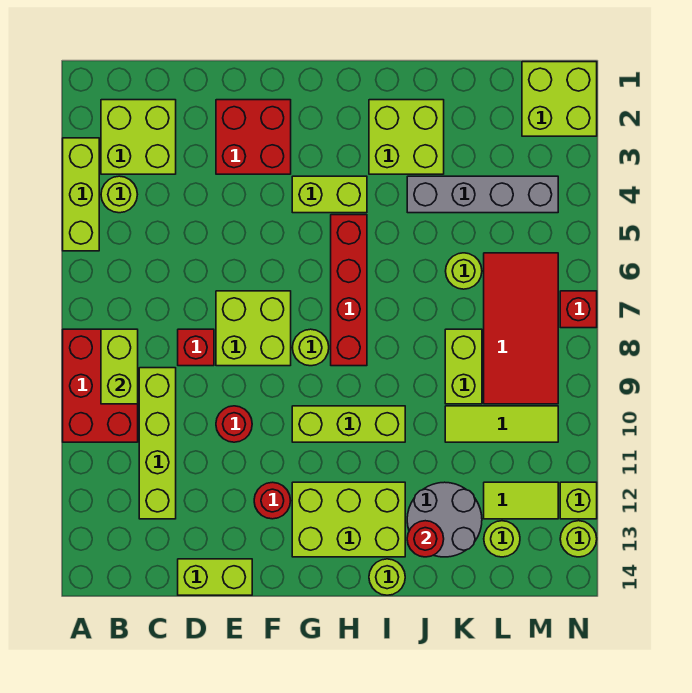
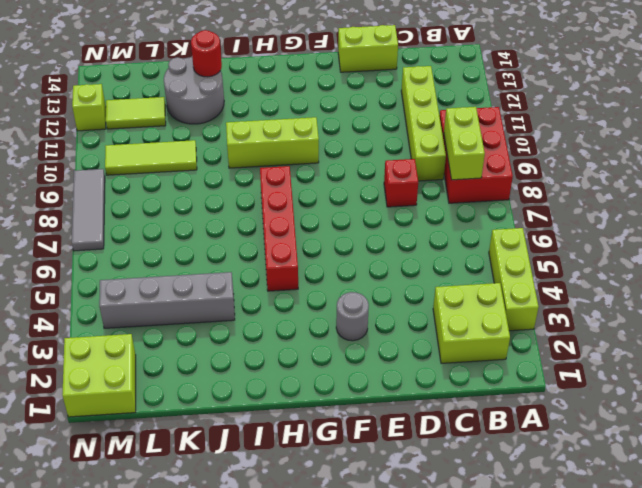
grey round brick F3 level 1 -> red brick E2:F3 level 1
grey tile N7:N9 level 1 -> red brick N7 level 1
none -> lime round brick B4 level 1
none -> lime brick E7:F8 level 1
none -> red round brick E10 level 1
none -> red round brick F12 level 1

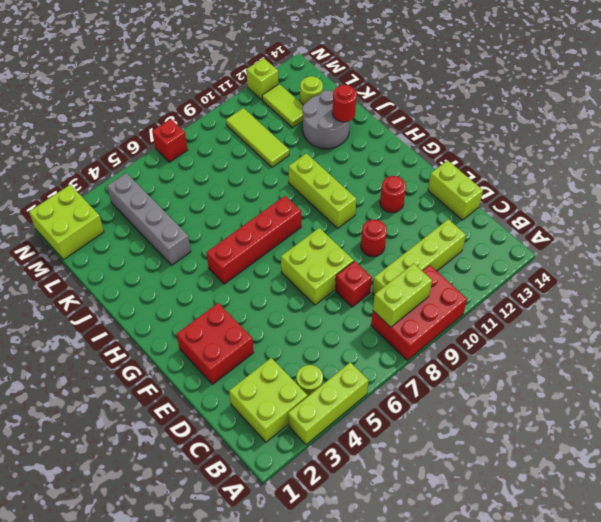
none -> lime brick G4:H4 level 1
none -> lime round brick G8 level 1
none -> lime brick G12:I13 level 1
none -> lime brick I2:J3 level 1

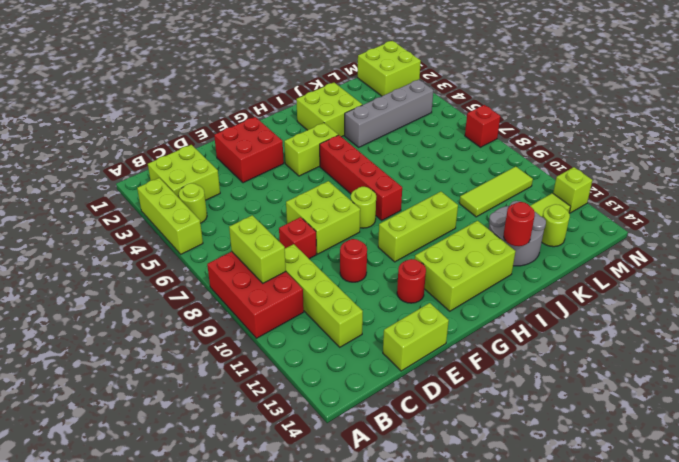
none -> lime round brick I14 level 1
none -> lime round brick K6 level 1
none -> lime brick K8:K9 level 1
none -> red tile L6:M9 level 1

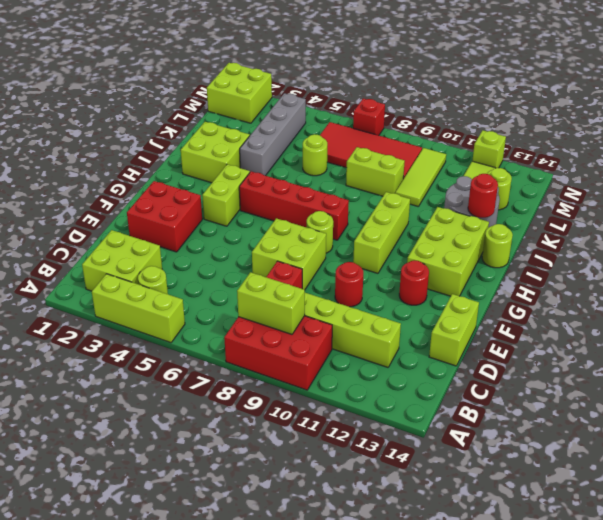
none -> lime round brick N13 level 1

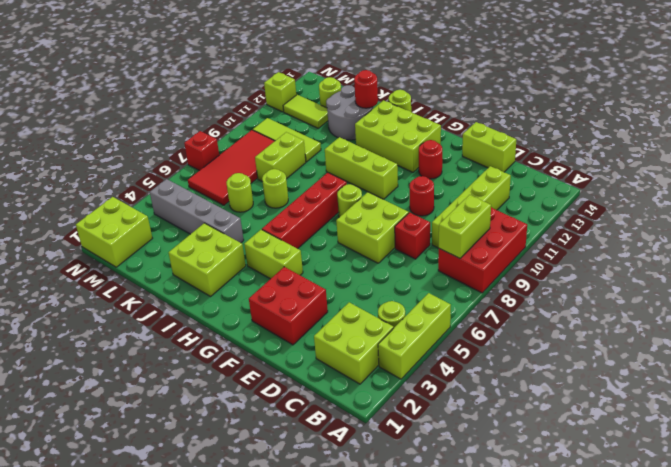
lime round brick J7 level 1 -> lime round brick N13 level 1

